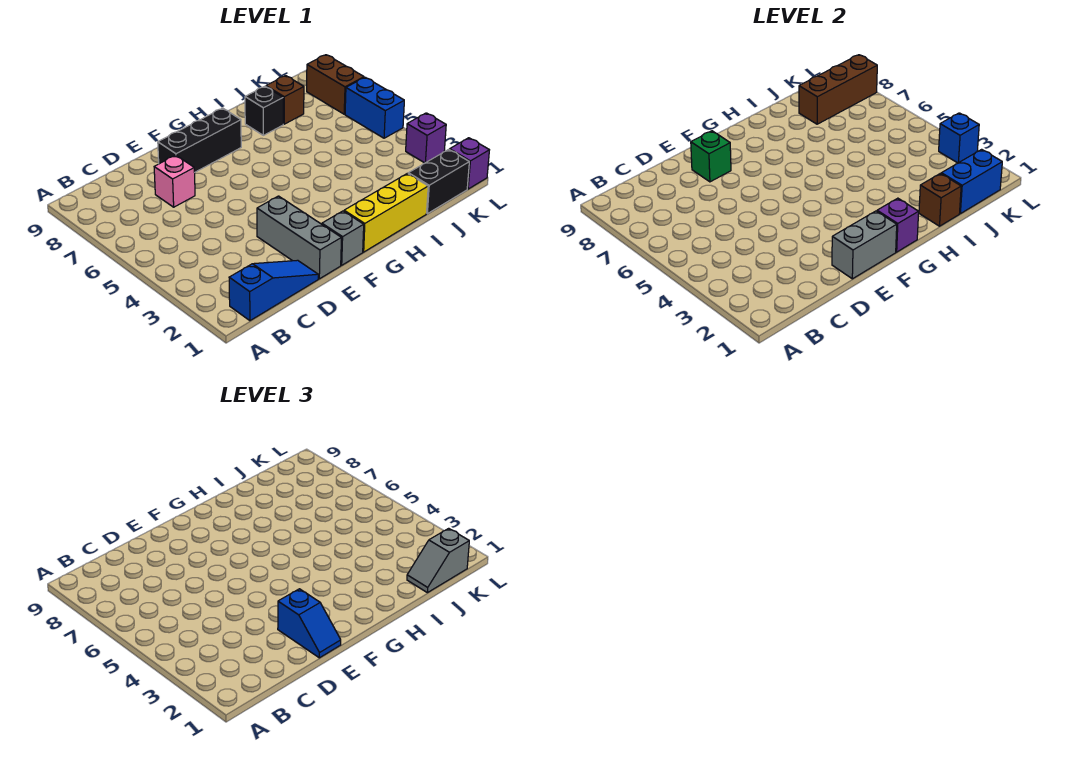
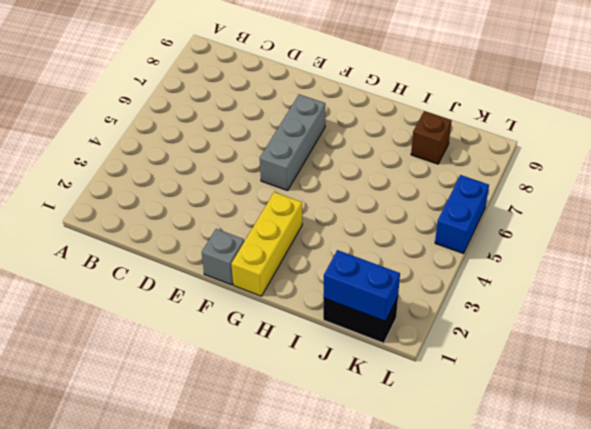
grey brick F5:F7 level 1 -> grey brick E1:E3 level 1
yellow brick G1:G3 level 1 -> yellow brick G1:I1 level 1
none -> blue slope B1:D1 level 1 top B
none -> pink brick D7 level 1
none -> black brick E8:G8 level 1

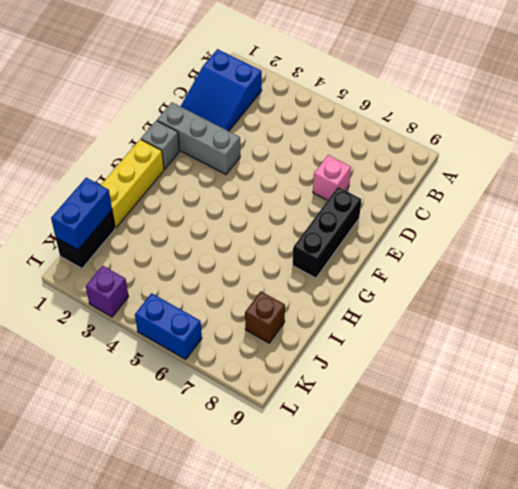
blue slope B1:D2 level 1 top B -> blue slope B1:D1 level 1 top B
none -> black brick I8 level 1
none -> purple brick L1 level 1
none -> brown brick L7:L8 level 1

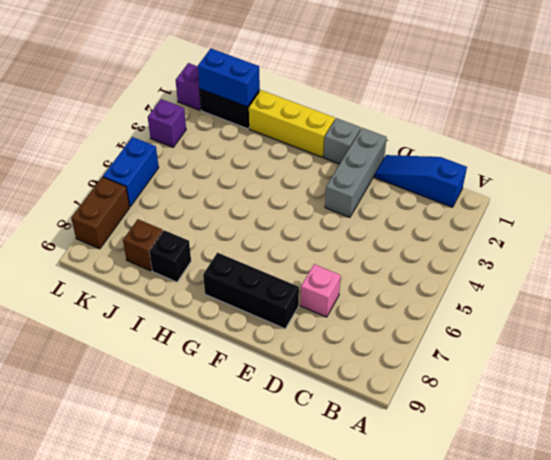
none -> grey brick E1:F1 level 2
none -> green brick E8 level 2
none -> purple brick G1 level 2

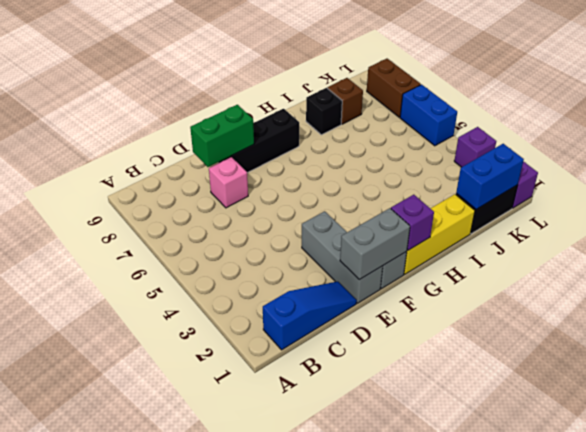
green brick D8:E8 level 2 -> green brick E8 level 2
none -> brown brick I1 level 2
none -> brown brick J8:L8 level 2
none -> blue brick L3 level 2

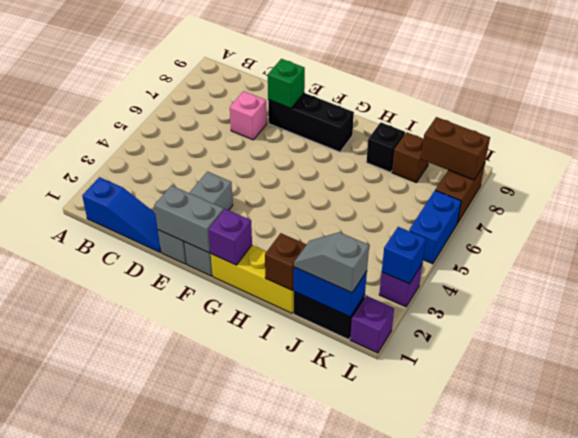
brown brick K8:L8 level 2 -> brown brick J8:L8 level 2
none -> blue slope E1:E2 level 3 top 2

